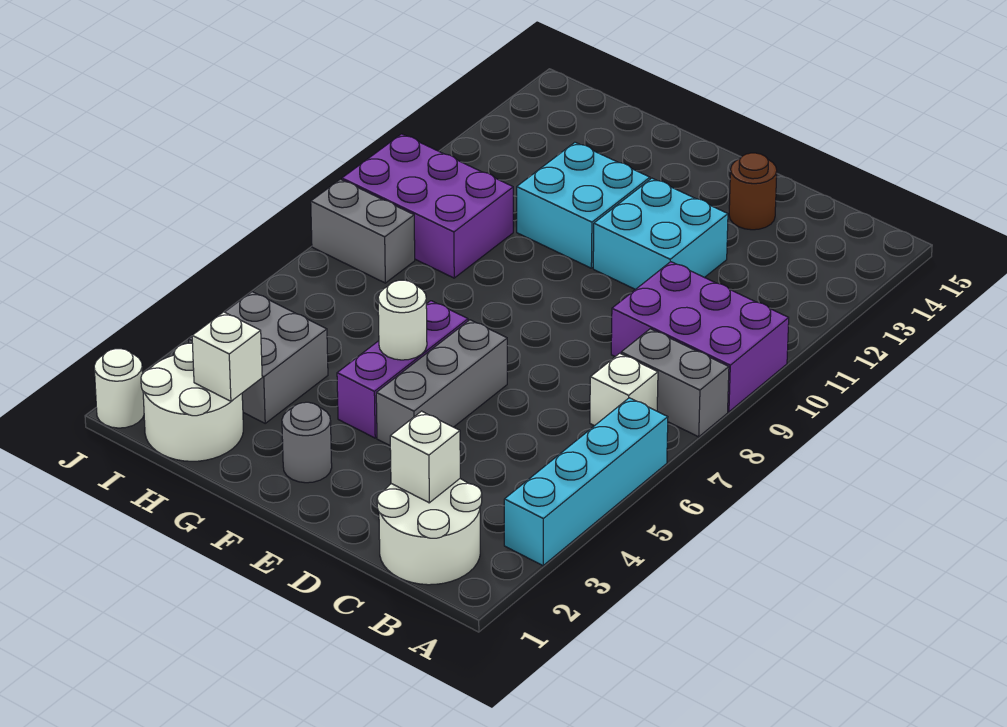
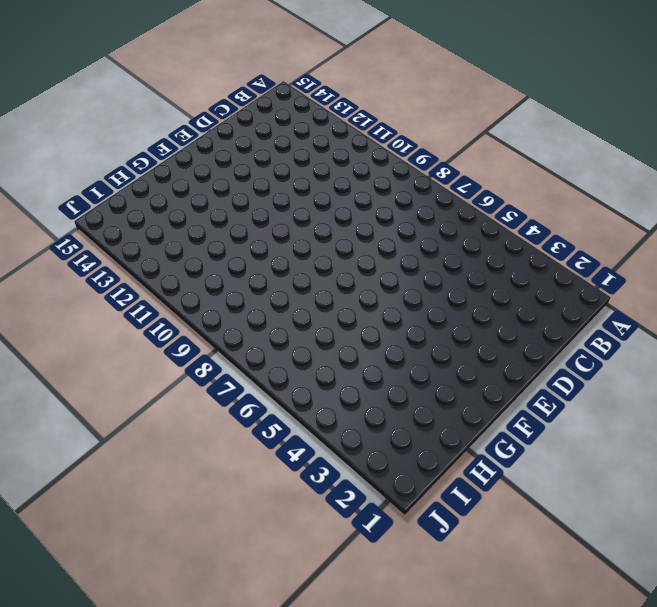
none -> cyan brick A3:A6 level 1
none -> grey brick A8:B8 level 1
none -> purple brick A9:C10 level 1

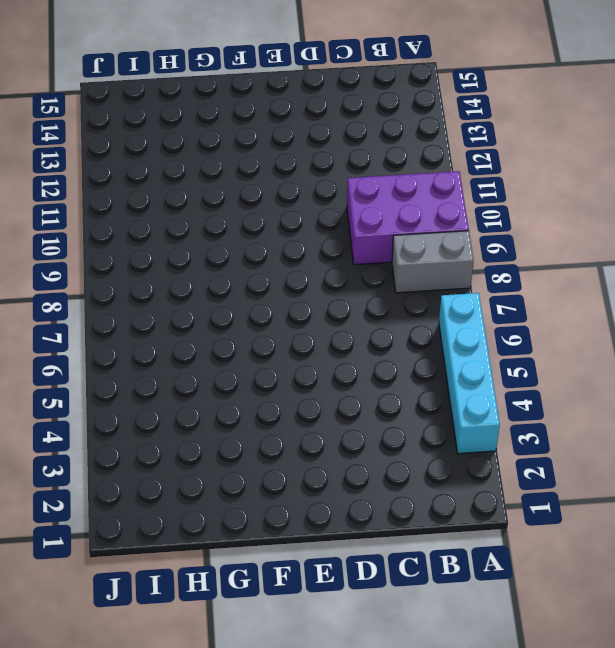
none -> white round brick B1:C2 level 1
none -> white brick B7 level 1
none -> cyan brick D11:E12 level 1

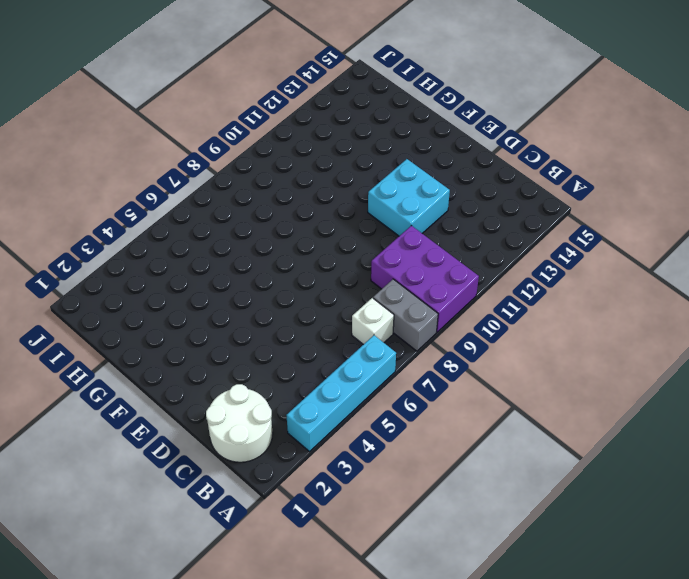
none -> brown round brick D14 level 1
none -> grey brick E4:E6 level 1
none -> grey round brick F2 level 1

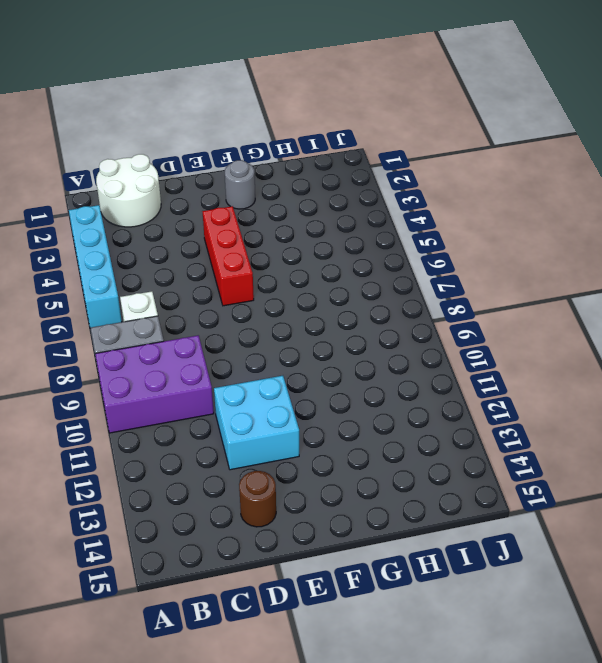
red brick E4:E6 level 1 -> grey brick E4:E6 level 1
none -> purple brick F4:F6 level 1
none -> cyan brick F11:G12 level 1
none -> white round brick H1:I2 level 1

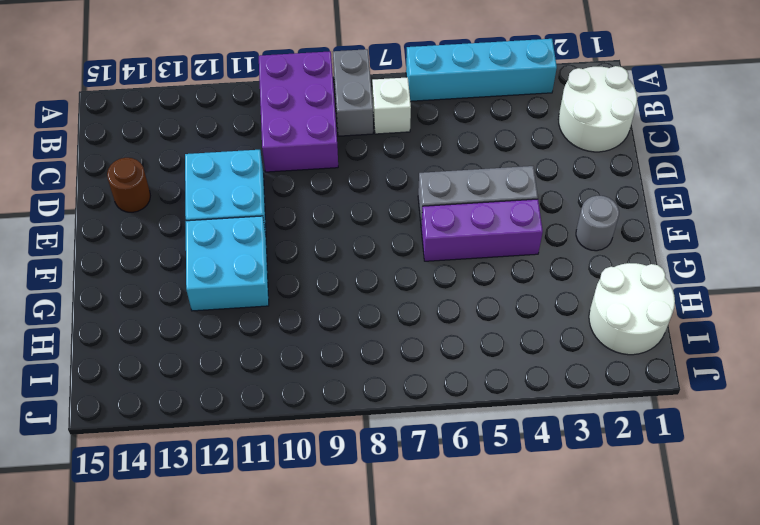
none -> grey brick H3:I4 level 1
none -> purple brick H9:J10 level 1
none -> grey brick I8:J8 level 1

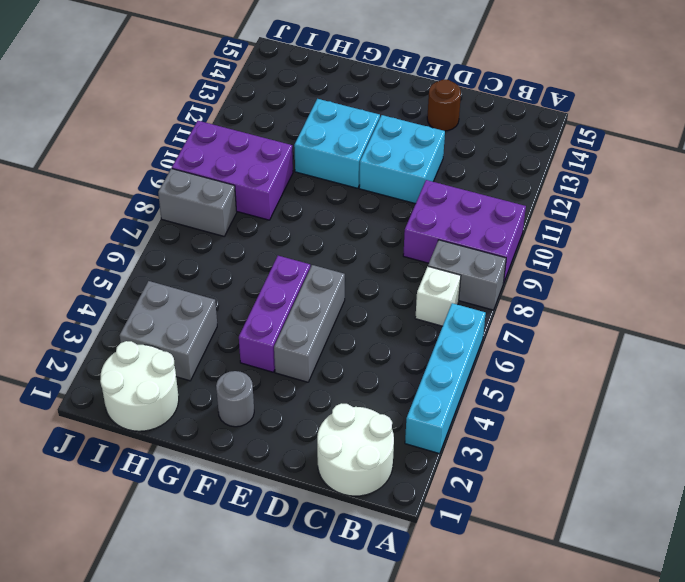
none -> white round brick J1 level 1
none -> white brick C2 level 2
none -> white round brick F5 level 2

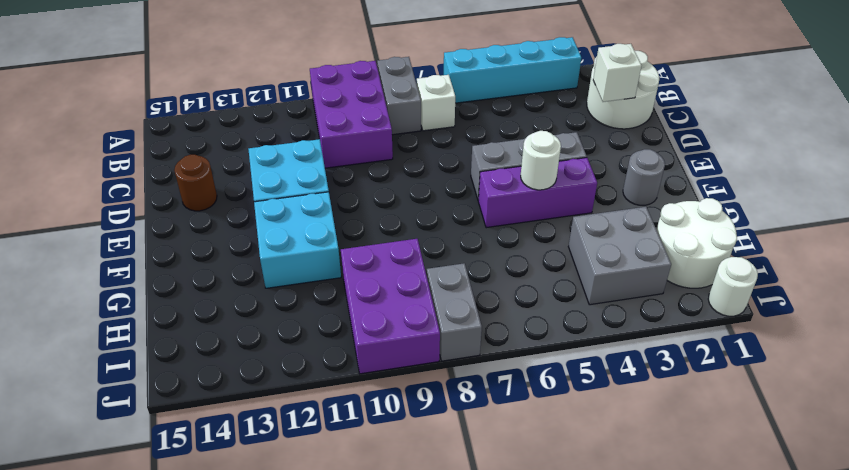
none -> white brick H2 level 2

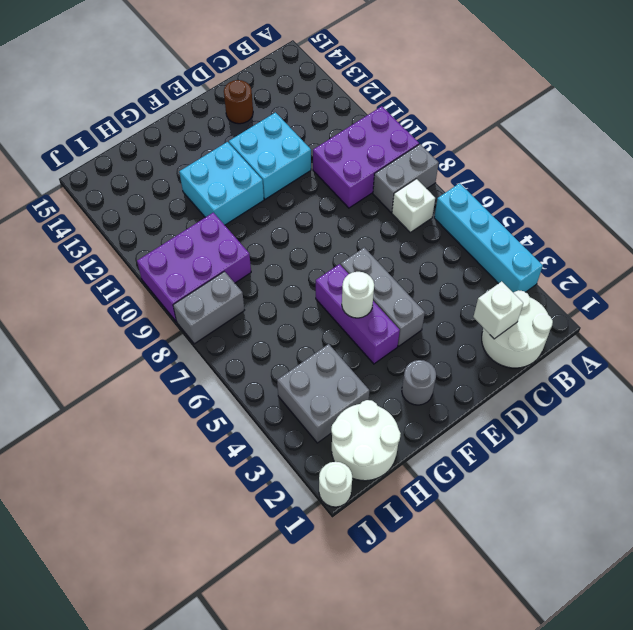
none -> white brick H2 level 2

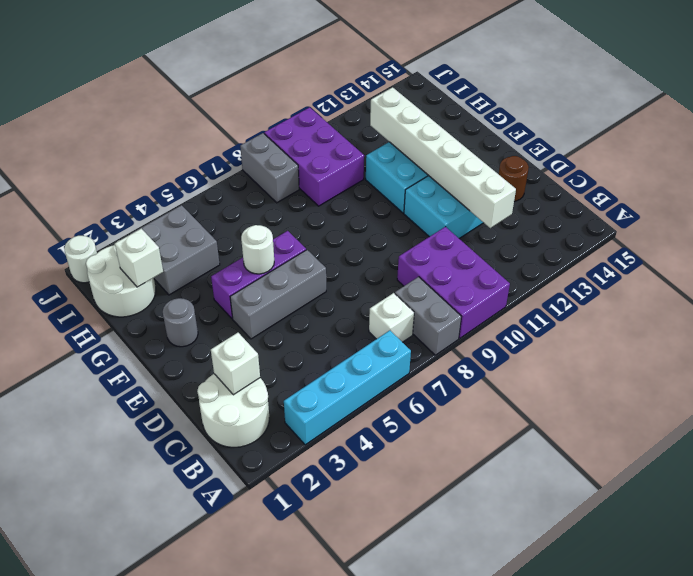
white brick C12:H12 level 2 -> none

